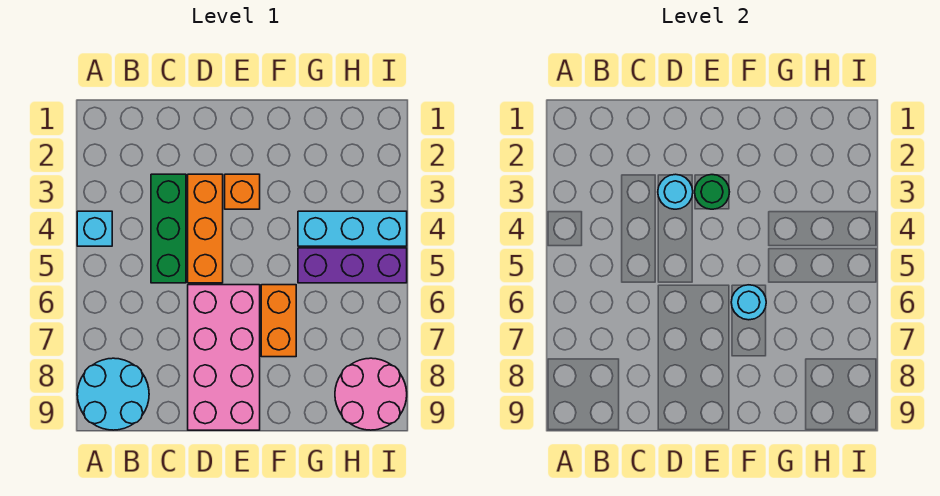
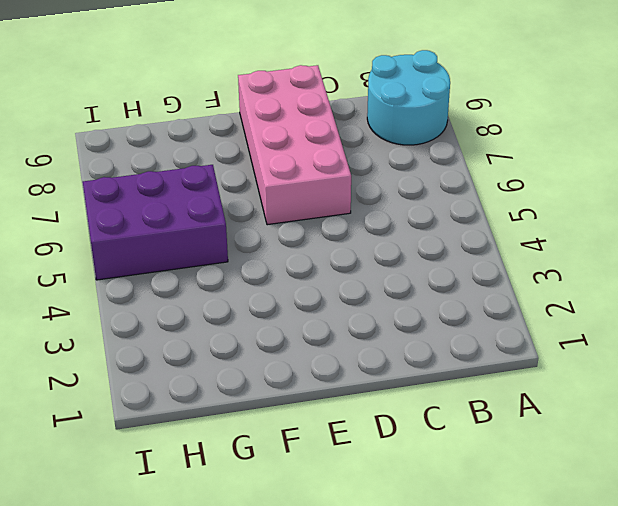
purple brick G5:I6 level 1 -> purple brick G5:I5 level 1
none -> cyan brick A4 level 1
none -> green brick C3:C5 level 1
none -> orange brick D3:D5 level 1

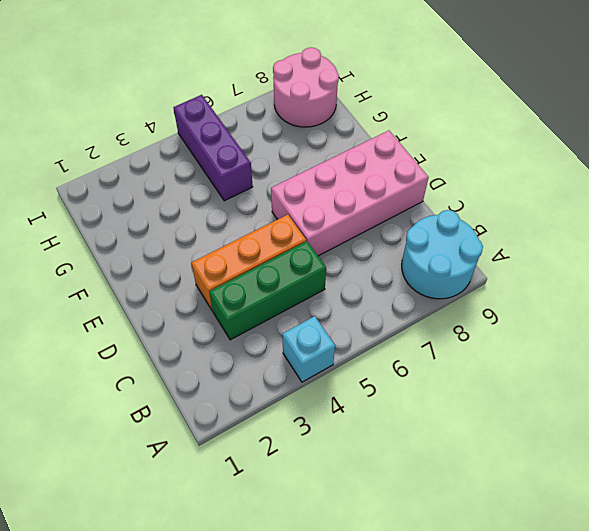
none -> orange brick E3 level 1
none -> orange brick F6:F7 level 1
none -> cyan brick G4:I4 level 1

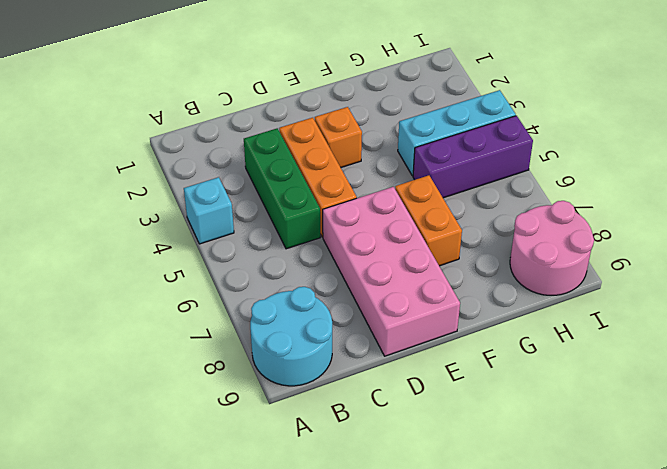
none -> cyan round brick D3 level 2
none -> green round brick E3 level 2
none -> cyan round brick F6 level 2

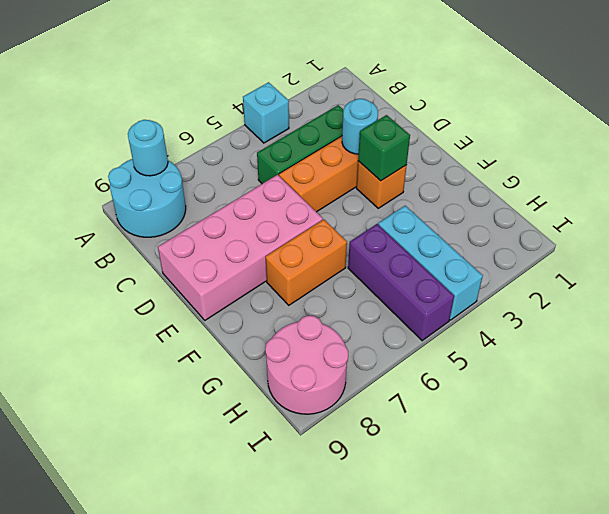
cyan round brick A8 level 2 -> cyan round brick F6 level 2
green brick E3 level 2 -> green round brick E3 level 2

